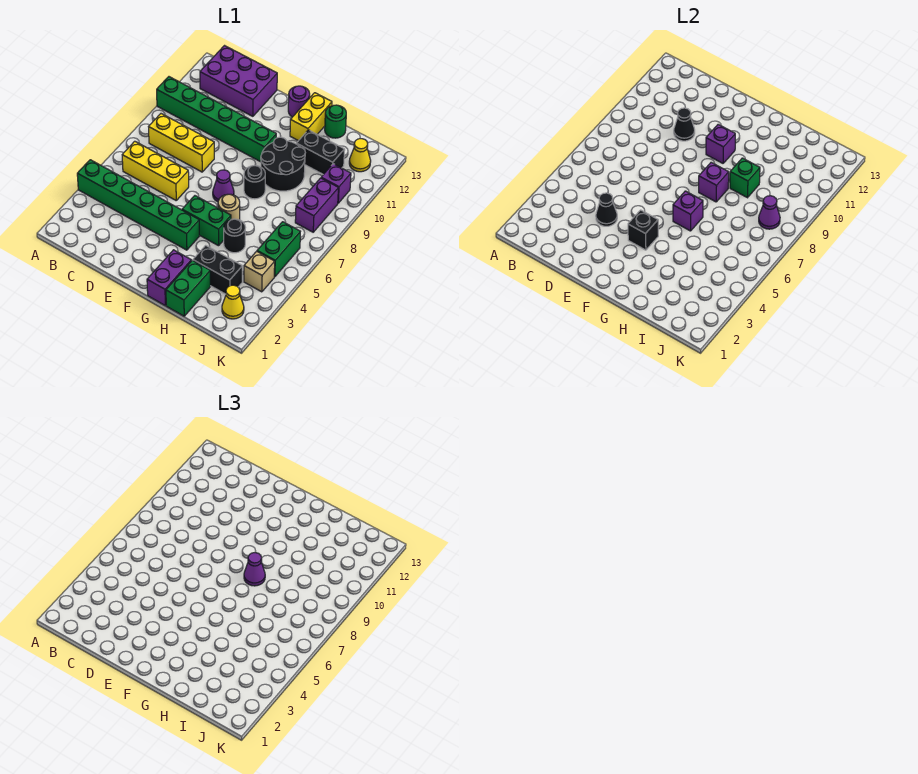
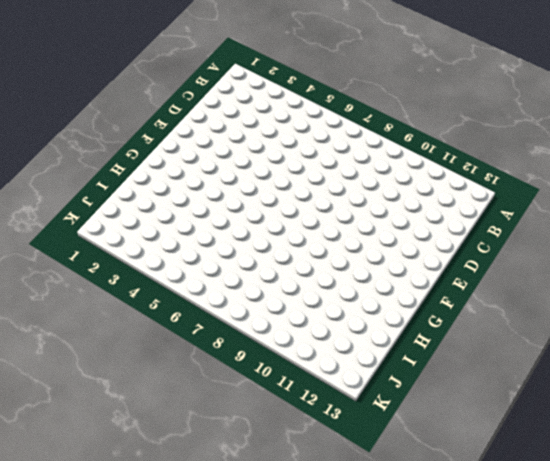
none -> green brick A4:F4 level 1
none -> green brick A10:F10 level 1
none -> yellow brick B6:D6 level 1
none -> yellow brick B8:D8 level 1

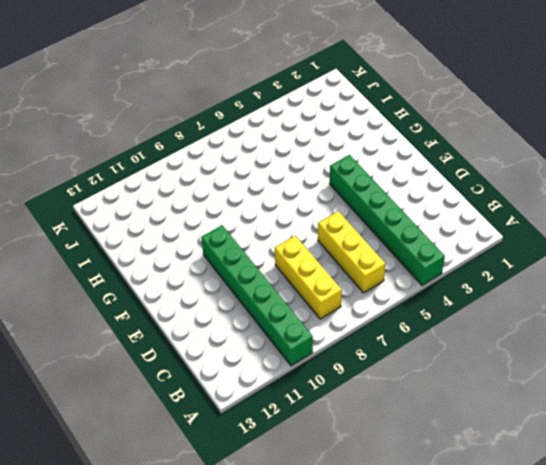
none -> purple brick B12:D13 level 1
none -> green brick F5:G5 level 1
none -> purple cone F7 level 1
none -> purple round brick F13 level 1

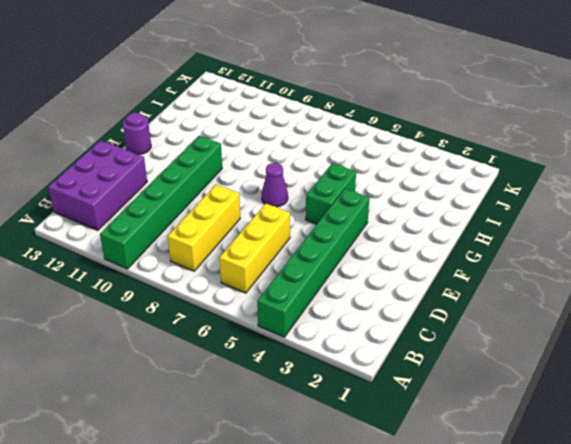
none -> purple brick G1:G2 level 1
none -> tan round brick G6 level 1
none -> black round brick G8 level 1
none -> black round brick G9:H10 level 1

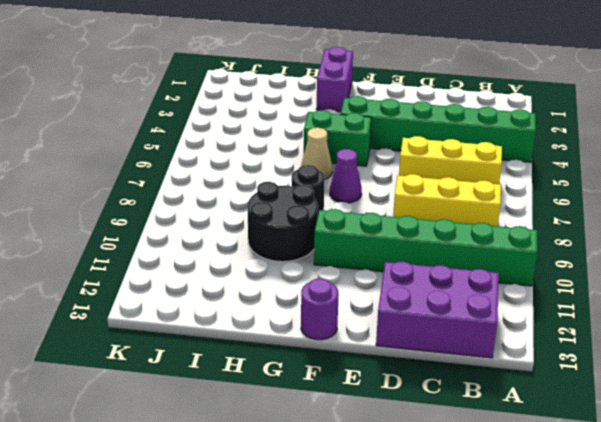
tan cone G6 level 1 -> tan round brick G6 level 1
none -> yellow brick G12:G13 level 1
none -> green brick H1:H2 level 1
none -> black brick H3:I3 level 1
none -> black round brick H5 level 1

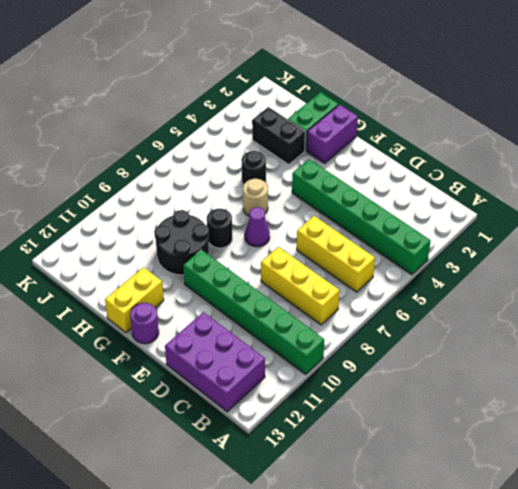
none -> green brick F5:G5 level 1
none -> black brick H11:I11 level 1
none -> green round brick H13 level 1
none -> yellow cone J2 level 1

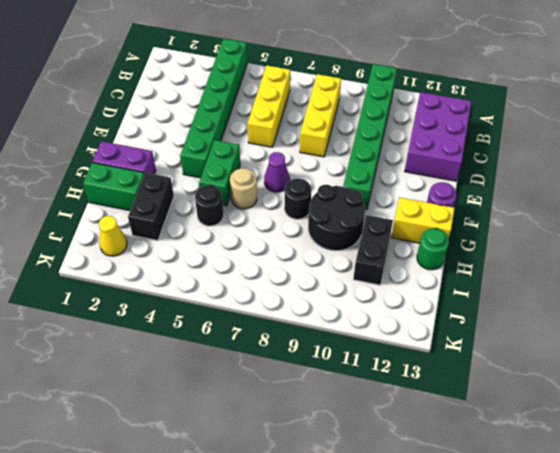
none -> tan brick J4 level 1
none -> green brick J5:J6 level 1
none -> purple brick J8:J9 level 1
none -> purple brick J10 level 1

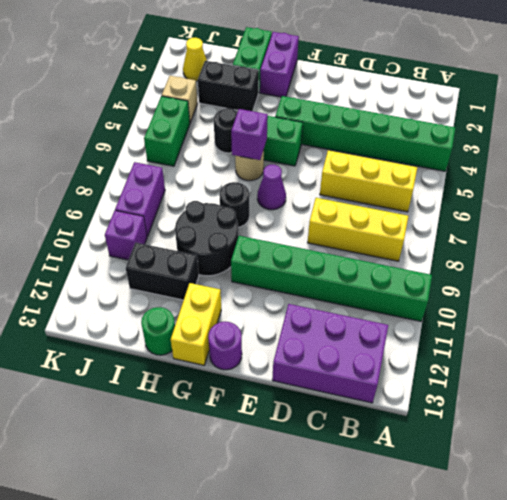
none -> yellow cone J12 level 1
none -> black cone D4 level 2
none -> black cone D10 level 2
none -> black brick F4 level 2

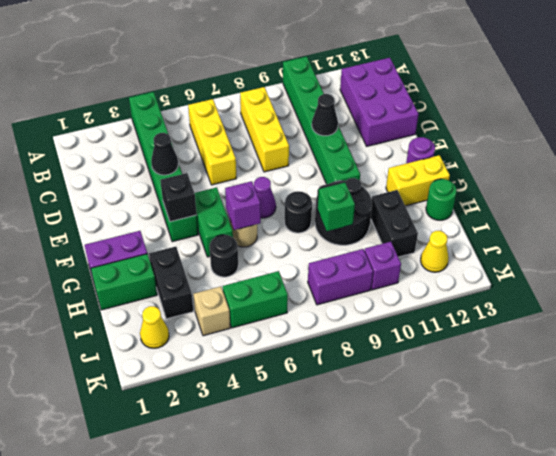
none -> purple brick F10 level 2
none -> purple brick G8 level 2
none -> purple cone J8 level 2
none -> purple cone G8 level 3

